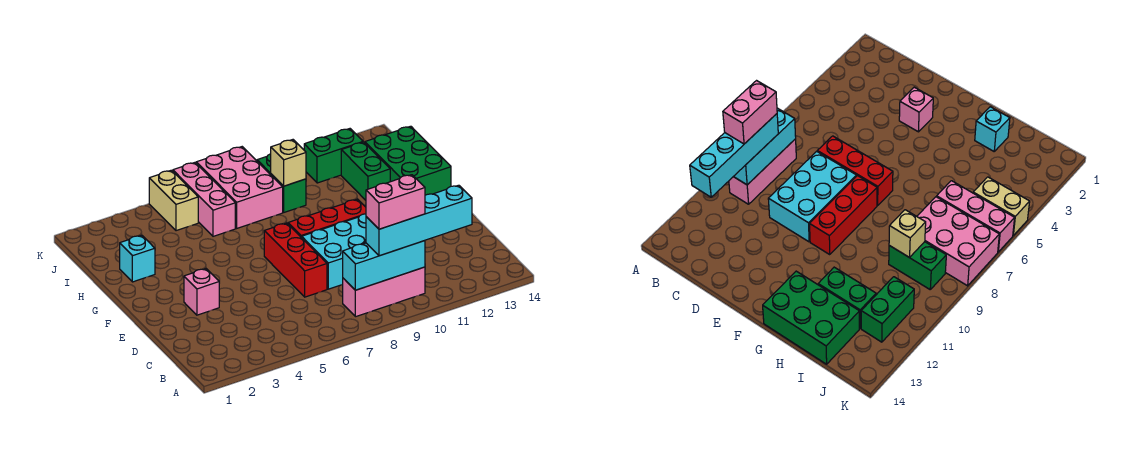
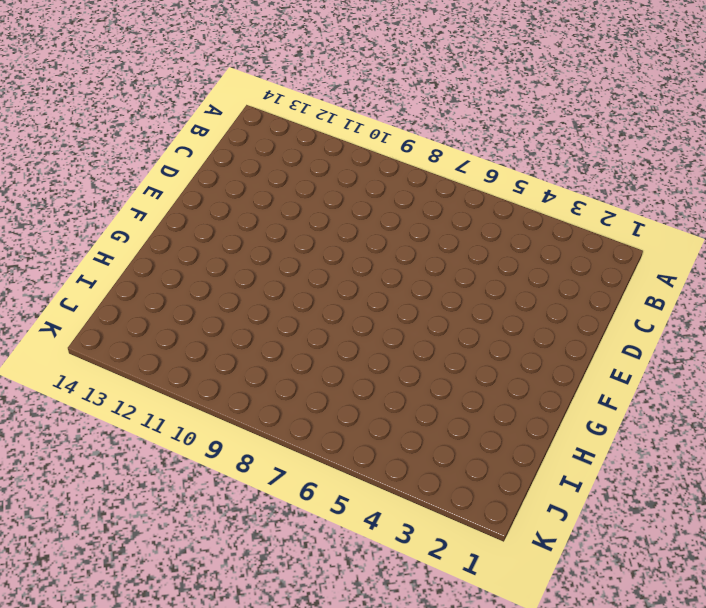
none -> pink brick B8:B10 level 1
none -> red brick D7:F7 level 1
none -> cyan brick D8:E10 level 1

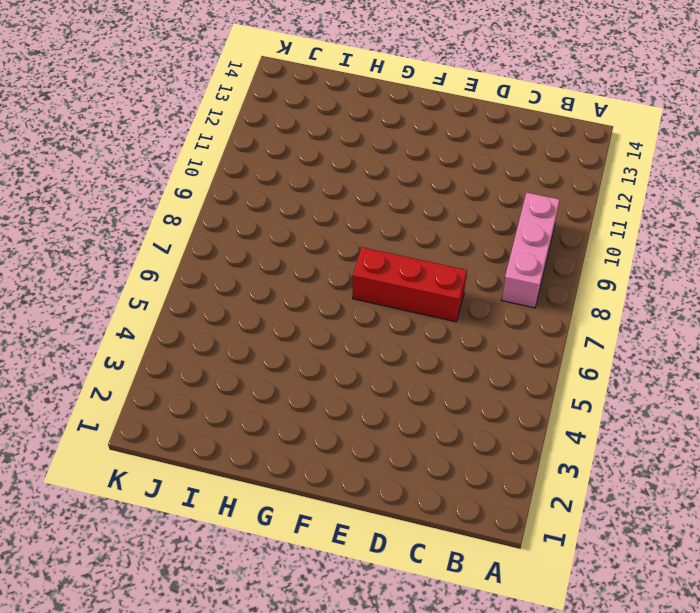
none -> cyan brick D8:E10 level 1
none -> pink brick E3 level 1
none -> red brick F8:F10 level 1

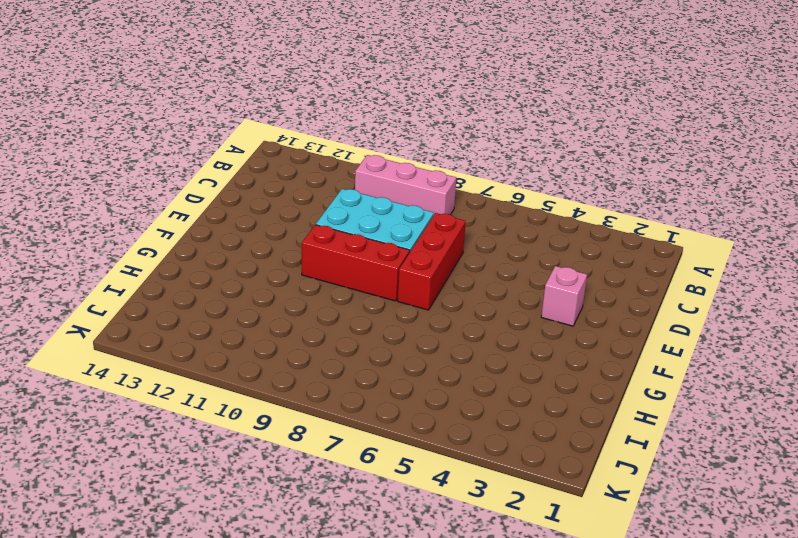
none -> green brick G13:I14 level 1
none -> cyan brick H2 level 1
none -> green brick H12:I12 level 1

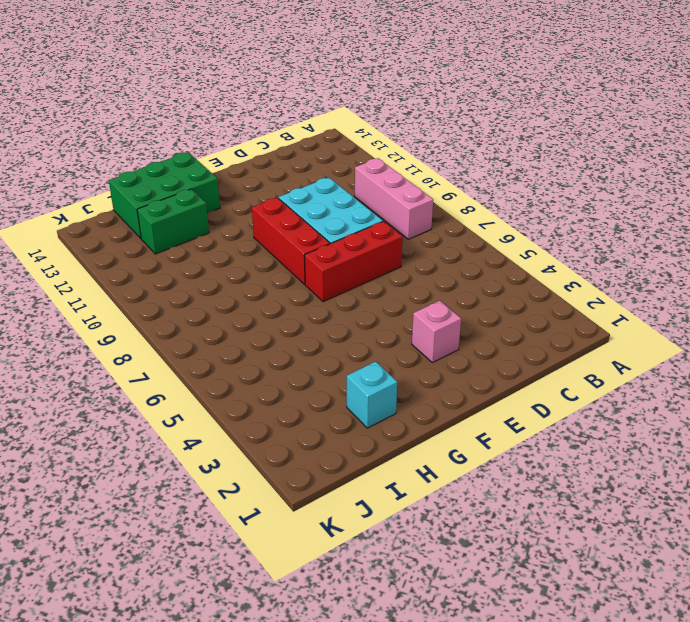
none -> pink brick I6:K6 level 1
none -> pink brick I7:K8 level 1
none -> green brick I9:J9 level 1

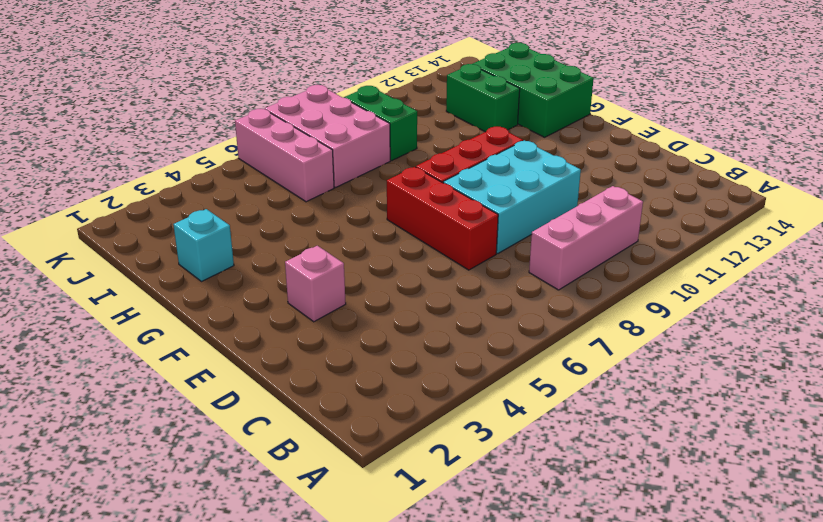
none -> tan brick J5:K5 level 1
none -> green brick J11:J12 level 1
none -> cyan brick B8:B10 level 2

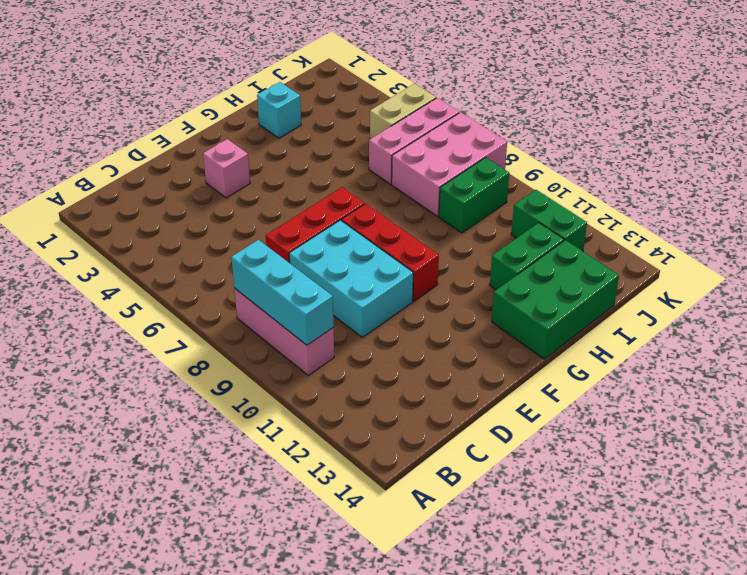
none -> tan brick I9 level 2
none -> cyan brick B9:B12 level 3
none -> pink brick B9:B10 level 4

